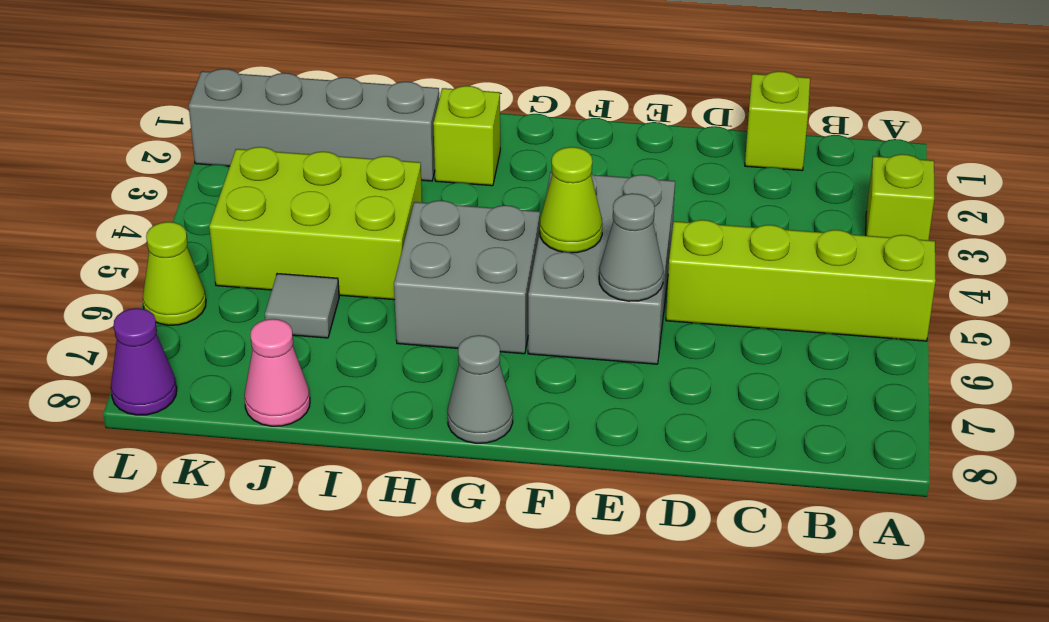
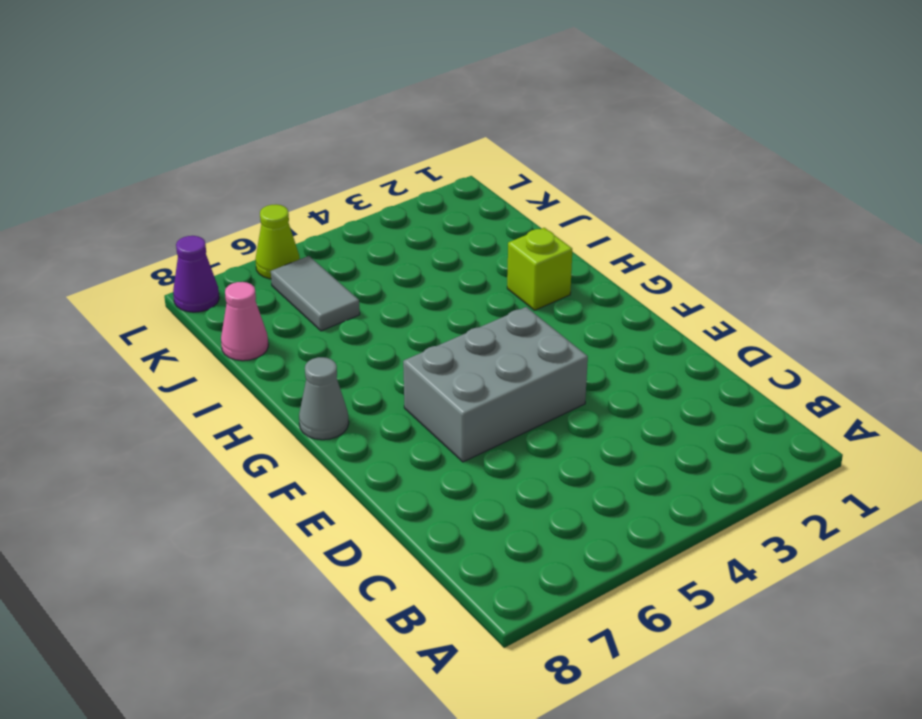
grey tile J6:K6 level 1 -> grey tile J6 level 1
none -> lime brick A3 level 1
none -> lime brick A5:D5 level 1
none -> lime brick C1 level 1

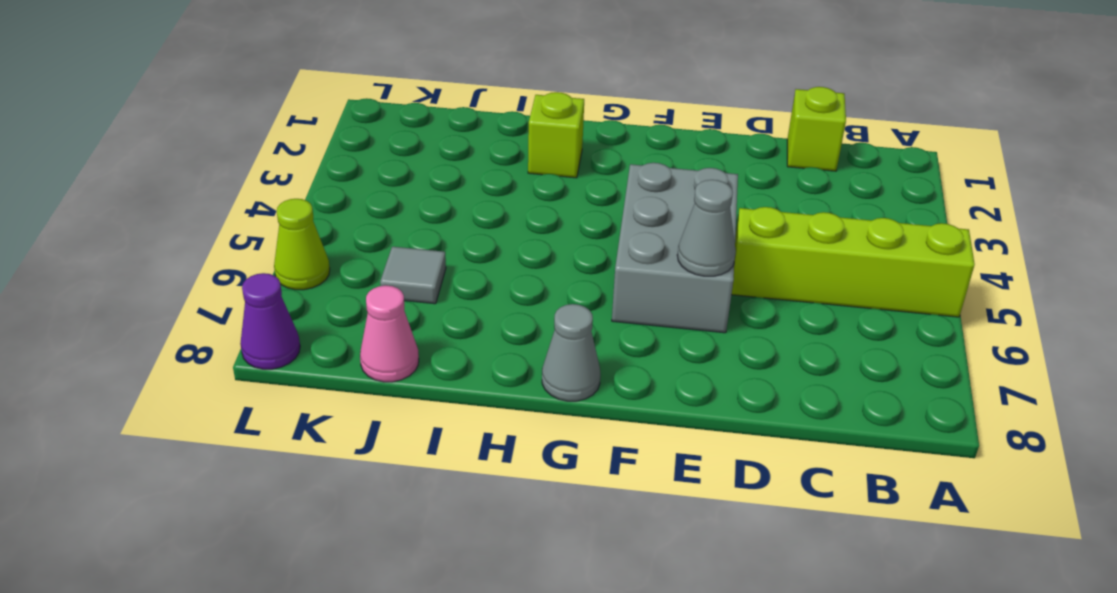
none -> lime brick A3 level 1
none -> grey brick G5:H6 level 1
none -> grey brick I2:L2 level 1

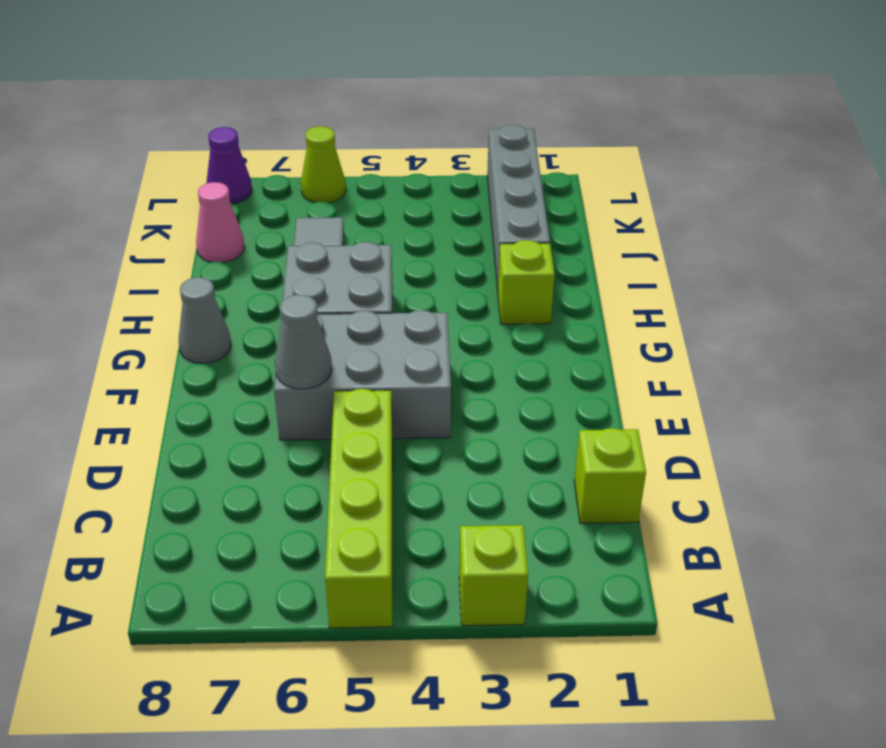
none -> lime brick I4:K5 level 1
none -> lime cone F5 level 2

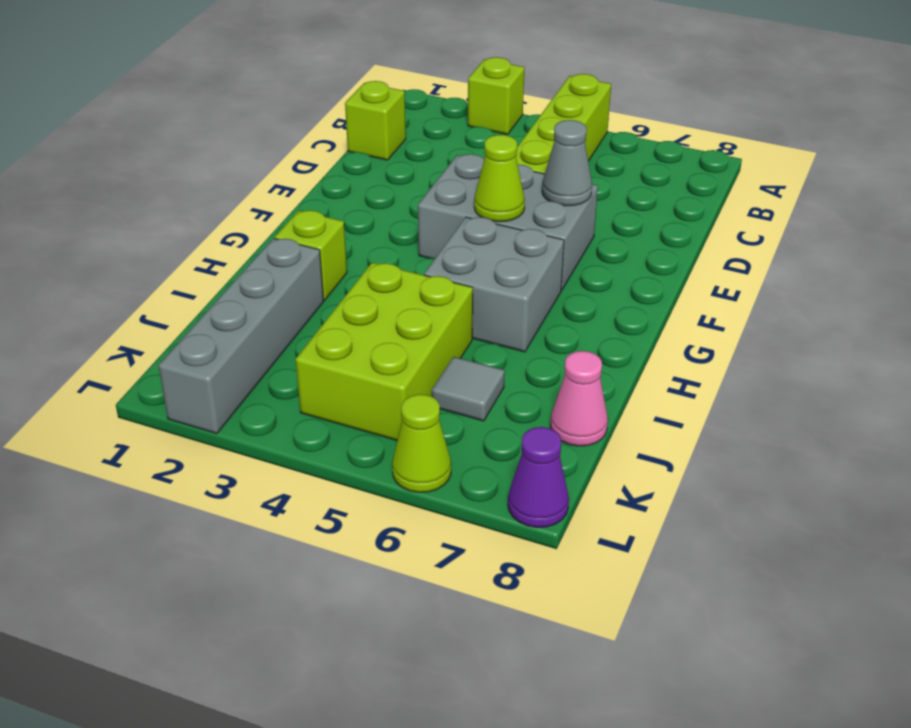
none -> grey cone G8 level 1

